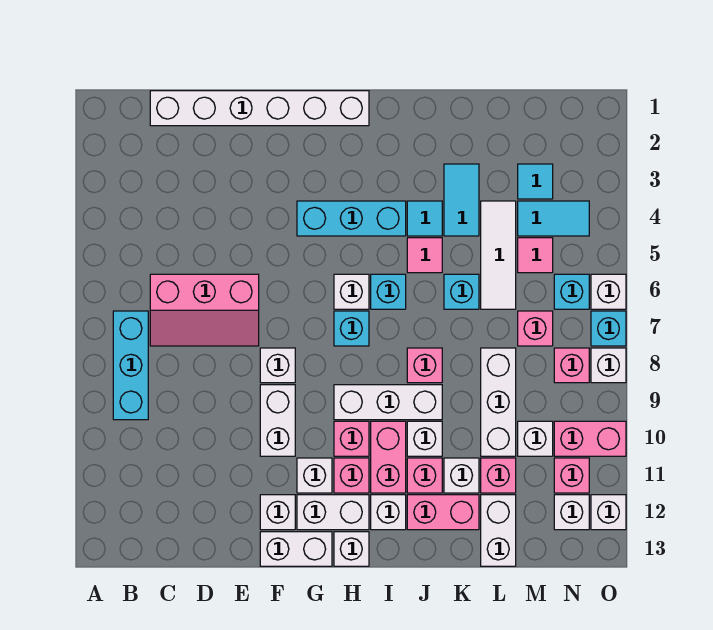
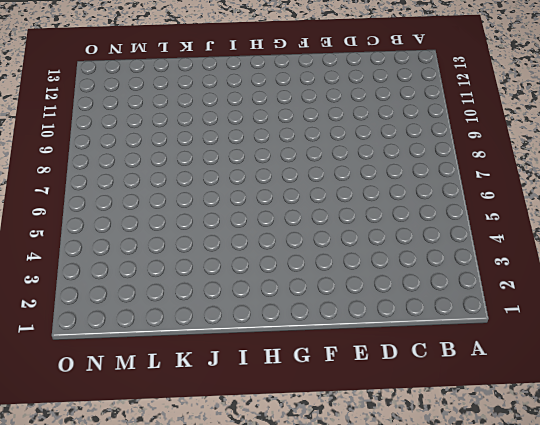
none -> cyan brick B7:B9 level 1
none -> white brick C1:H1 level 1
none -> pink slope C6:E7 level 1 top 6
none -> white brick F8 level 1

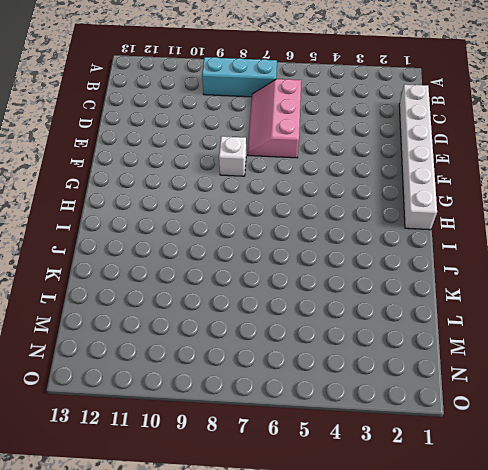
none -> white brick F9:F10 level 1
none -> white brick F12 level 1
none -> white brick F13:G13 level 1
none -> cyan brick G4:I4 level 1

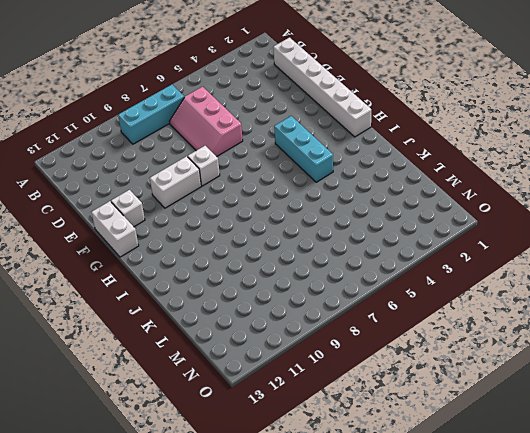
none -> white brick G11 level 1
none -> white brick G12:H12 level 1
none -> white brick H6 level 1
none -> cyan brick H7 level 1

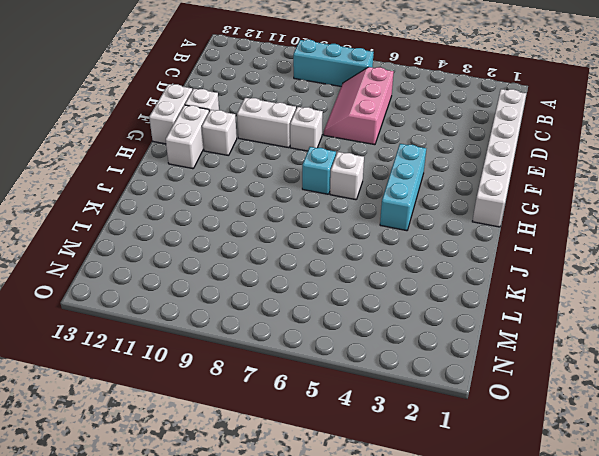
none -> white brick H9:J9 level 1
none -> pink brick H10 level 1
none -> pink brick H11 level 1
none -> white brick H13 level 1

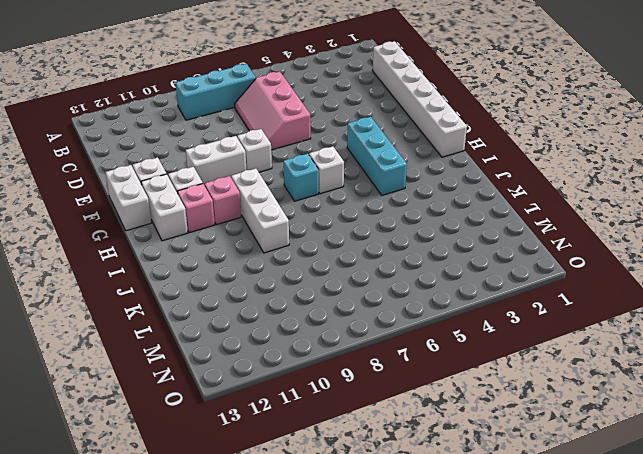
none -> white brick H13 level 1
none -> cyan brick I6 level 1
none -> pink brick I10:I11 level 1
none -> white brick I12 level 1

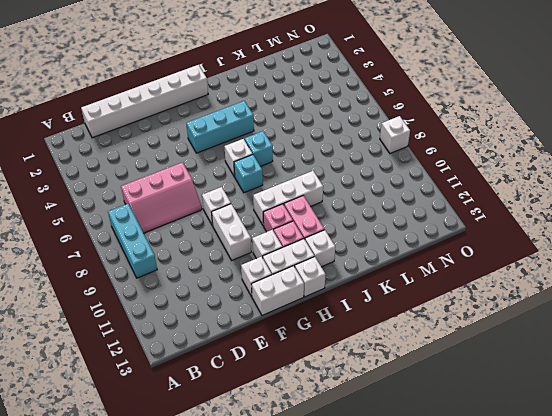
none -> cyan tile J4 level 1
none -> pink tile J5 level 1
none -> pink brick J8 level 1
none -> white brick J10 level 1

